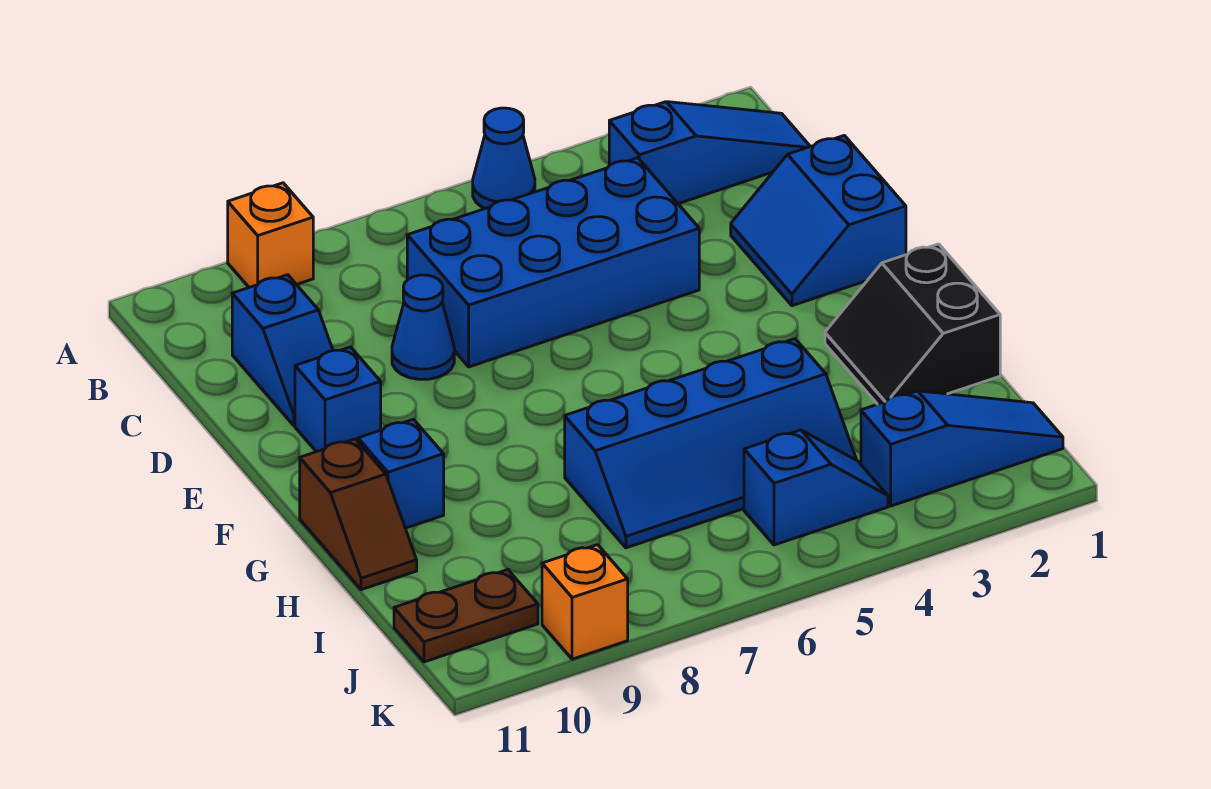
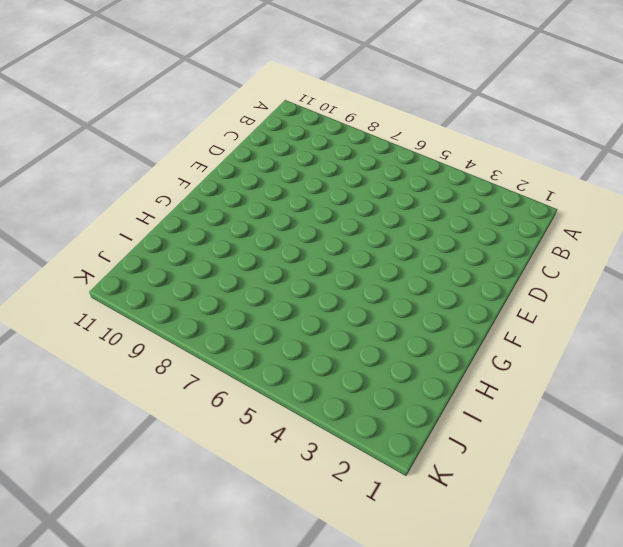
none -> blue cone A5 level 1
none -> orange brick A9 level 1
none -> blue slope B1:B3 level 1 top 3

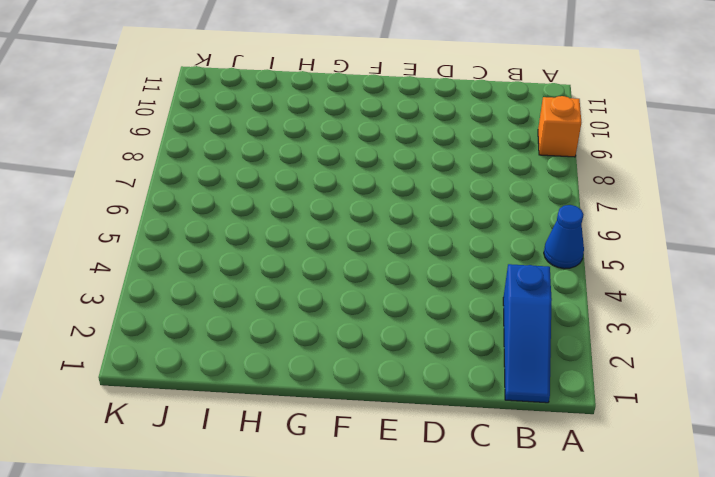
none -> blue brick C4:D7 level 1
none -> blue slope C10:D10 level 1 top C
none -> blue slope D1:E2 level 1 top 1

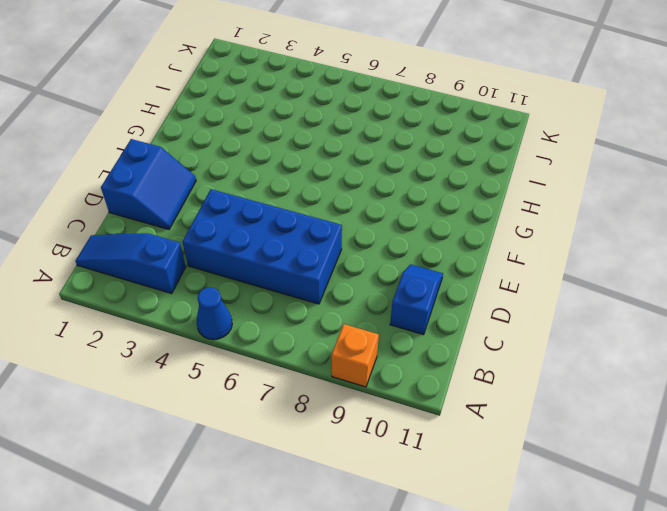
none -> blue cone D8 level 1
none -> blue brick E10 level 1
none -> black slope G1:H2 level 1 top 1

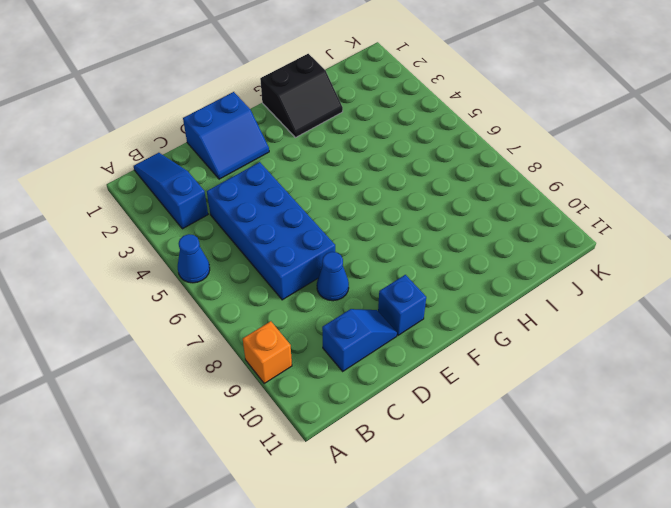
none -> blue brick G10 level 1
none -> brown slope G11:H11 level 1 top G
none -> blue slope H4:I7 level 1 top H

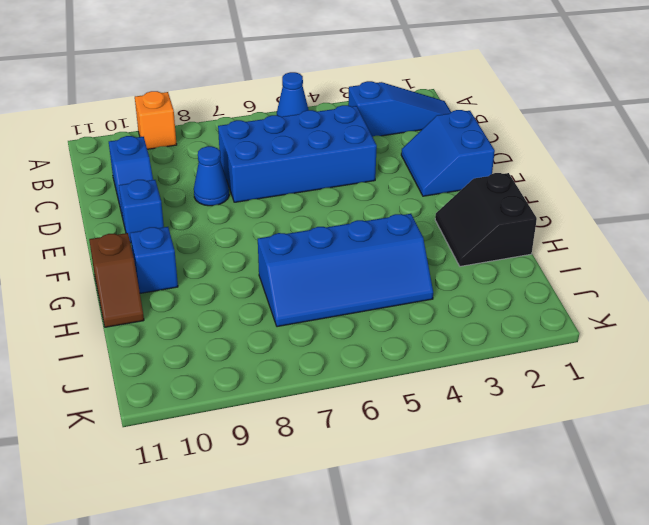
none -> blue slope J1:J3 level 1 top 3
none -> blue slope J4:J5 level 1 top 5
none -> brown plate J10:J11 level 1

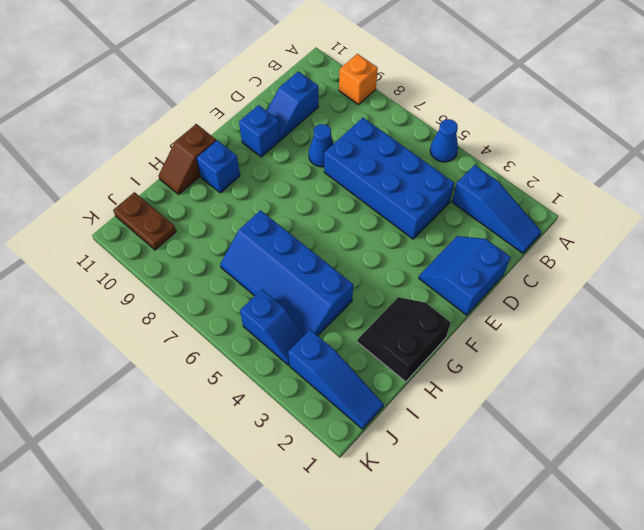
none -> orange brick K9 level 1

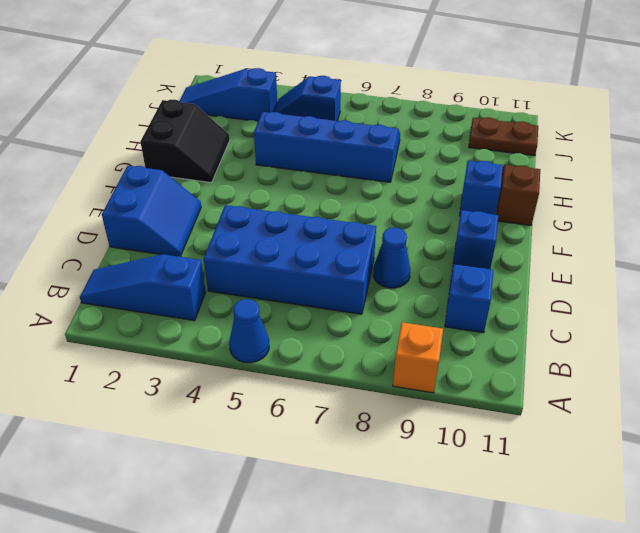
none -> orange brick K9 level 1

